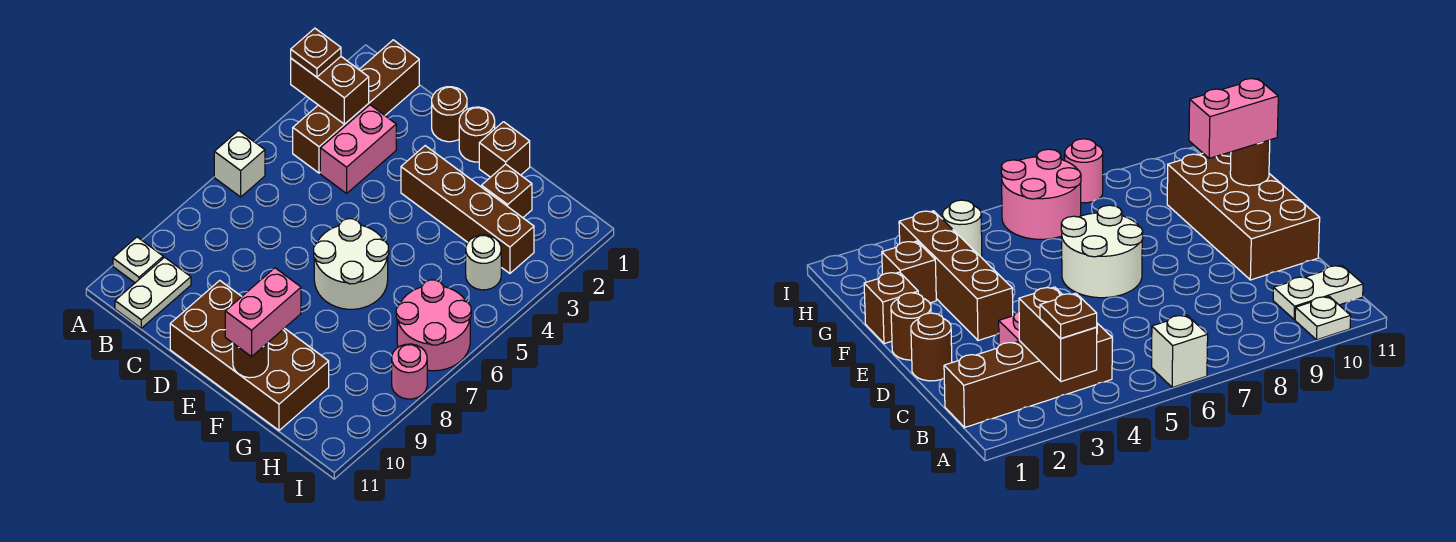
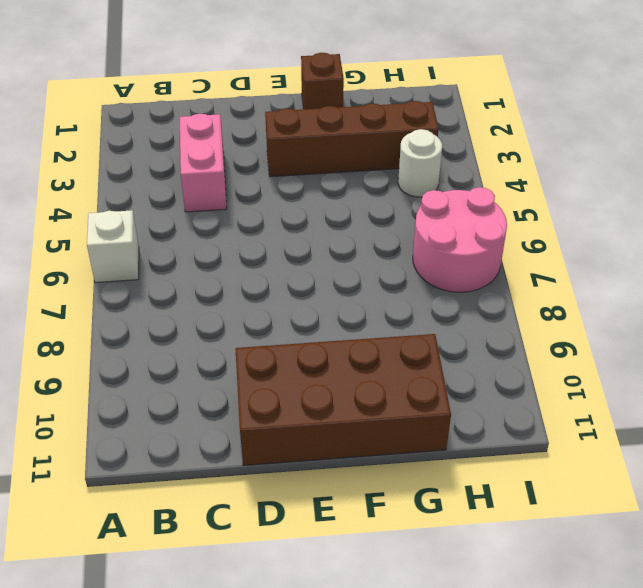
none -> white plate A10 level 1
none -> brown brick B1:B4 level 1
none -> white plate B10:B11 level 1

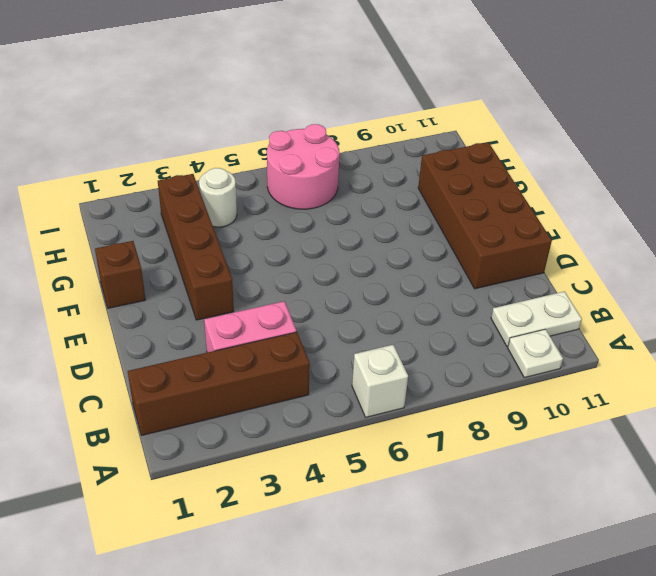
none -> brown round brick D1 level 1
none -> brown round brick E1 level 1
none -> white round brick E6:F7 level 1

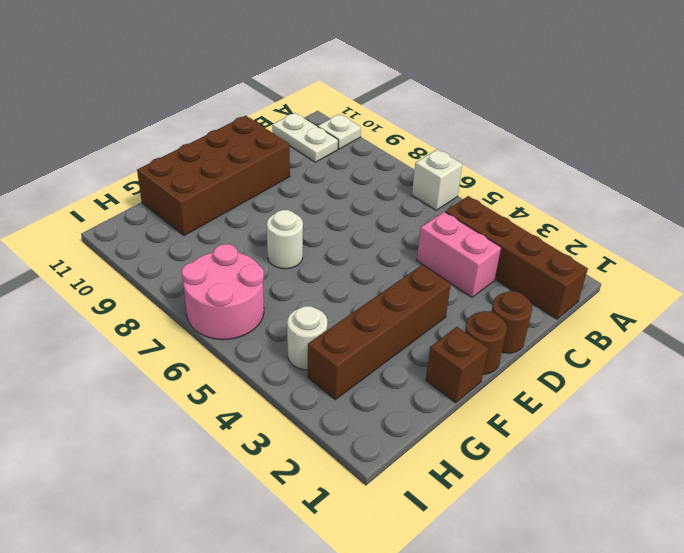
white round brick F7 level 1 -> white round brick E6:F7 level 1
none -> brown brick G2 level 1
none -> pink round brick I8 level 1
none -> brown brick A3:B3 level 2

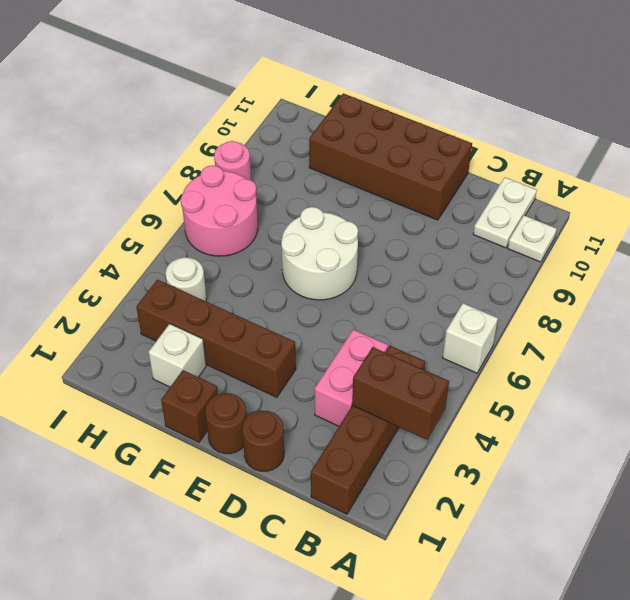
white brick G2 level 1 -> brown brick G2 level 1
none -> brown round brick F11 level 2
none -> brown plate A3 level 3
none -> pink brick F10:F11 level 3

